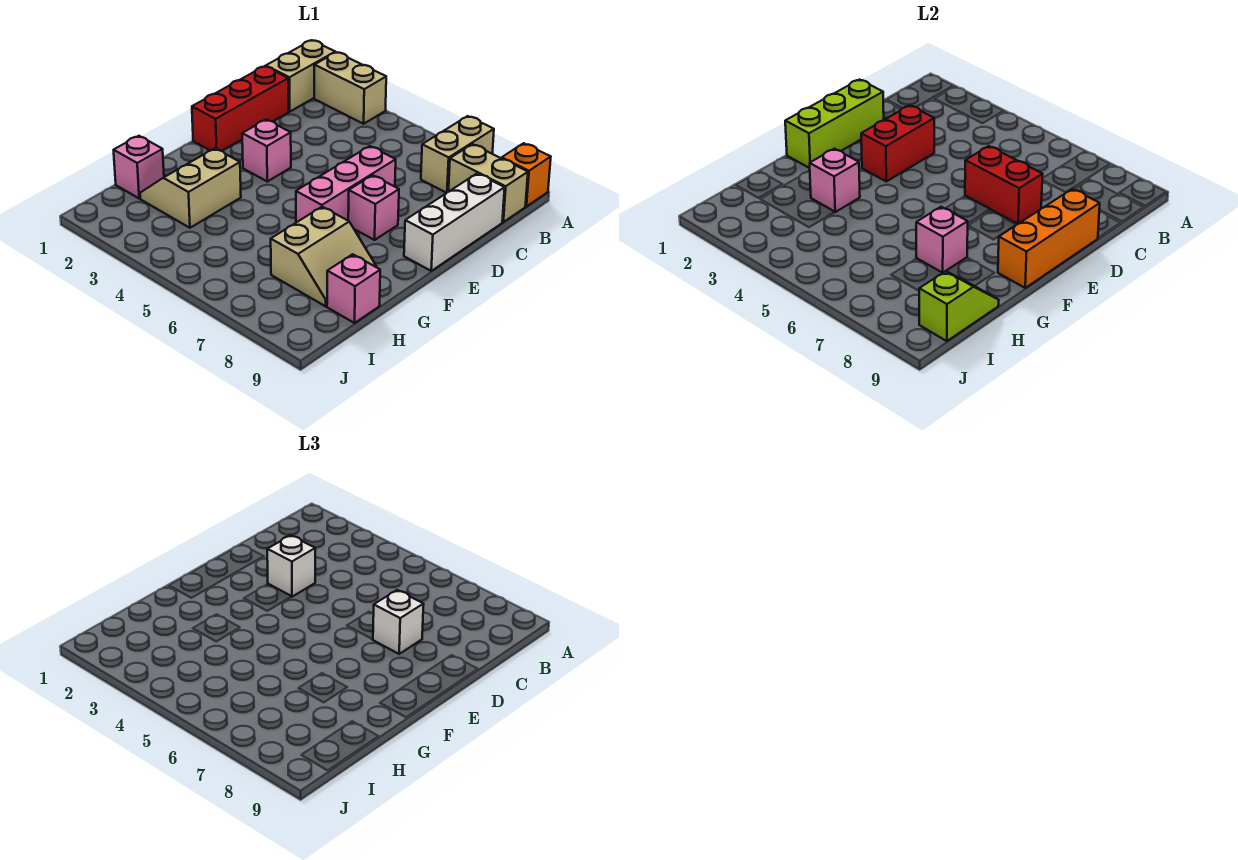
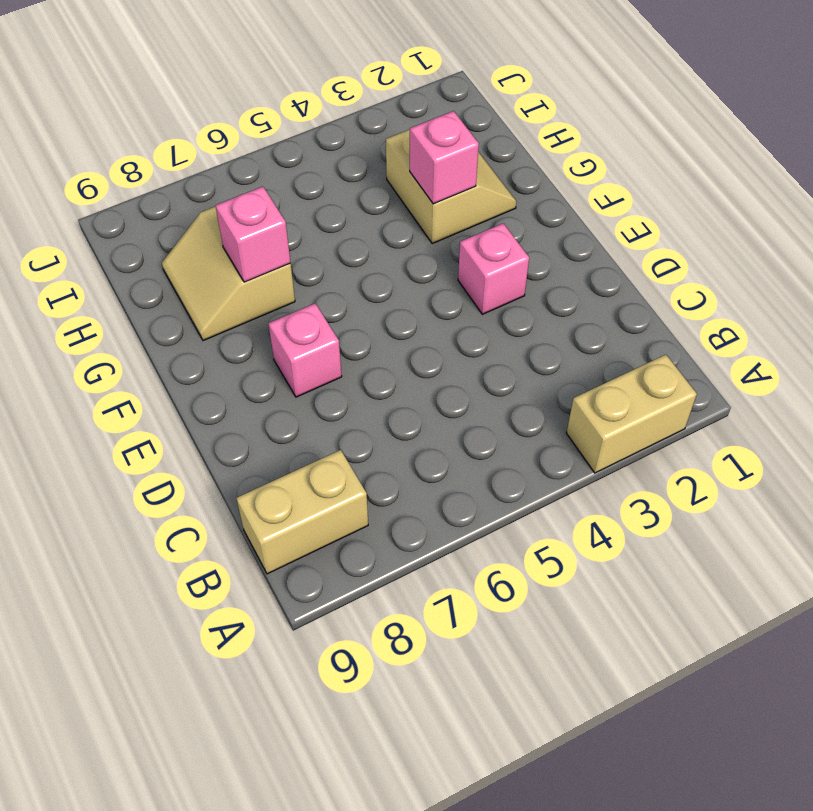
none -> tan brick A1:B1 level 1
none -> tan brick A7:B7 level 1
none -> orange brick A9 level 1

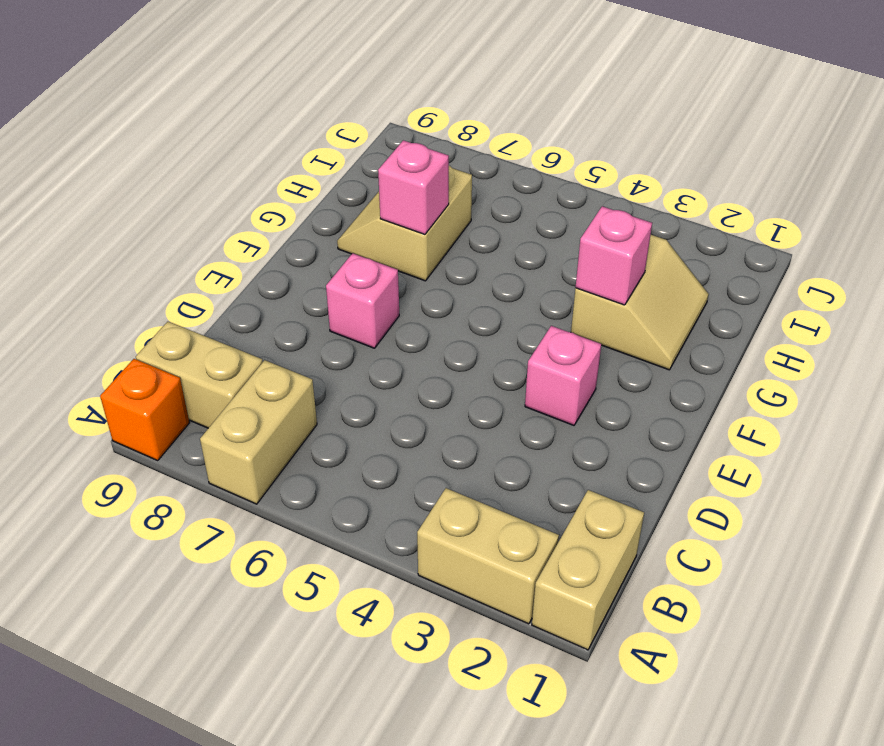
none -> red brick C1:E1 level 1
none -> white brick C9:E9 level 1
none -> pink brick D6:F6 level 1

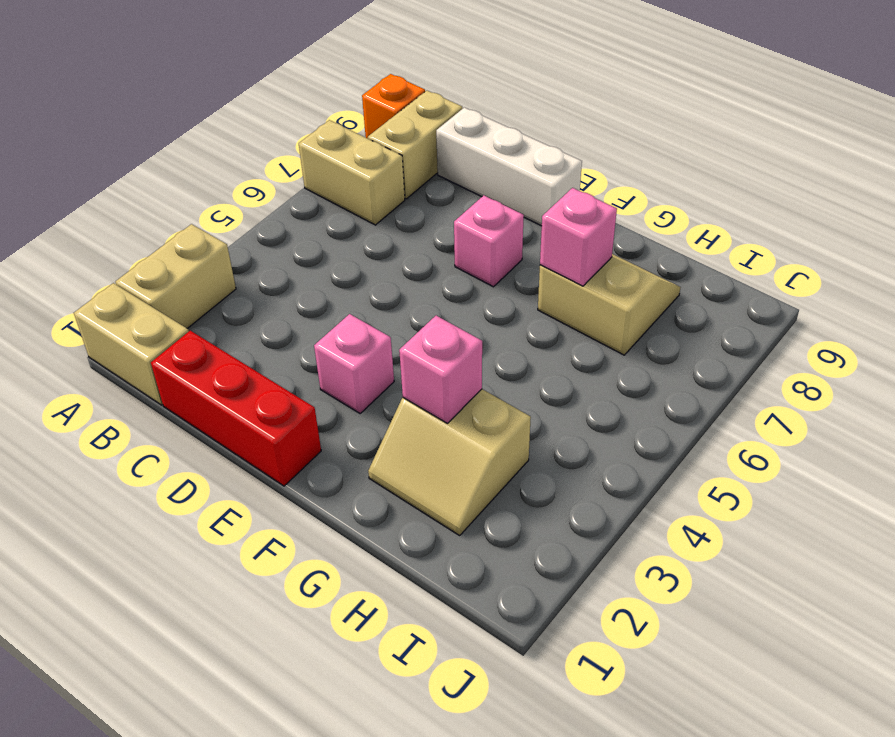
none -> pink brick D6:F6 level 1
none -> pink brick H1 level 1
none -> pink brick H9 level 1

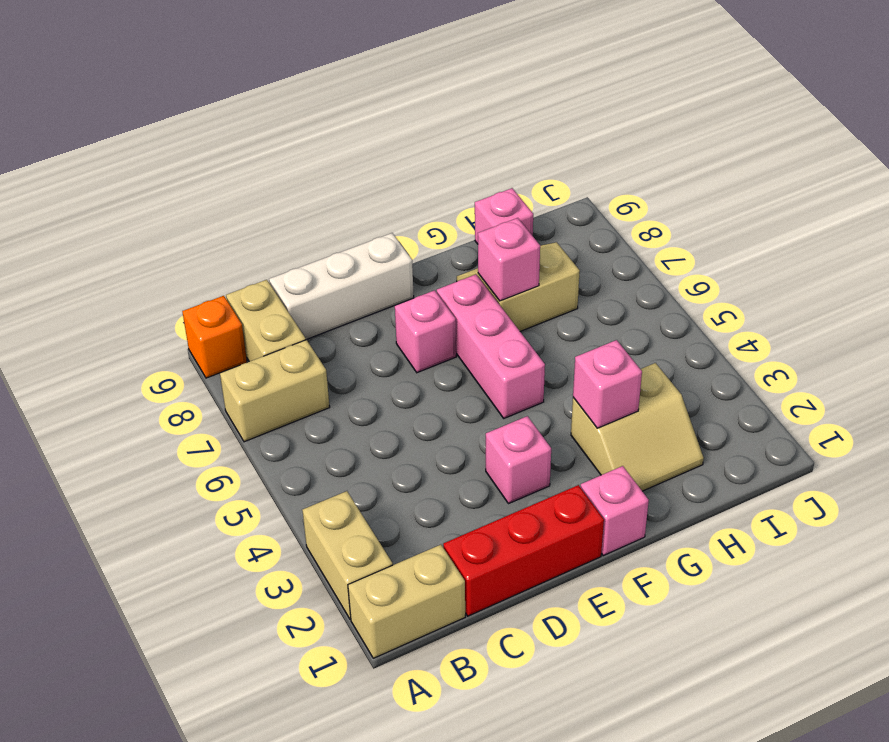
pink brick F1 level 1 -> pink brick H1 level 1
pink brick F5:F7 level 1 -> pink brick D6:F6 level 1
none -> lime brick D1:F1 level 2
none -> red brick D3:E3 level 2
none -> red brick D6:D7 level 2

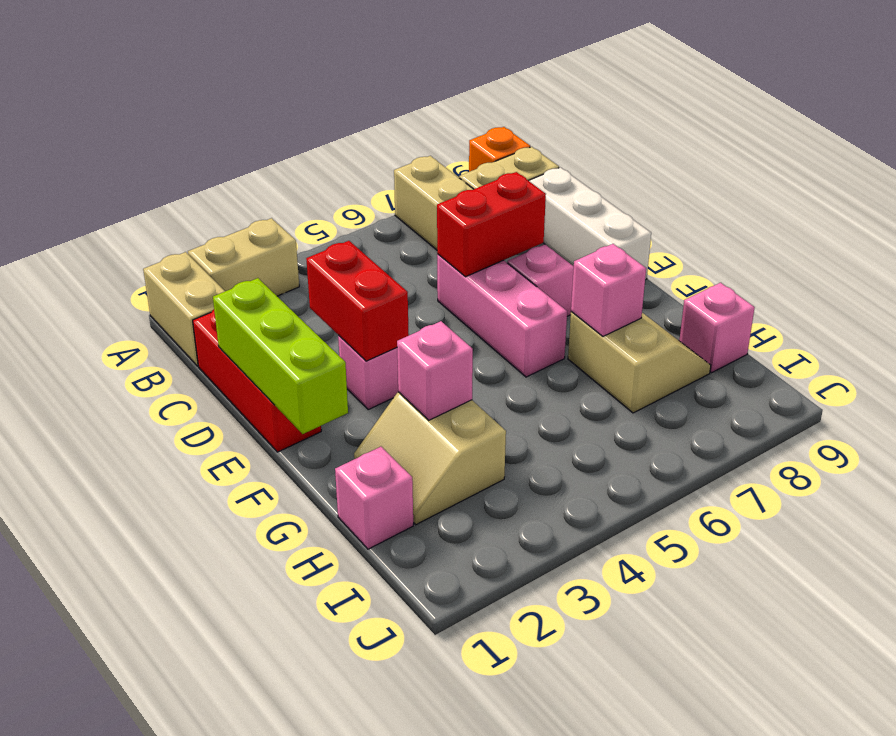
none -> orange brick D9:F9 level 2
none -> lime slope H9:I9 level 2 top I
none -> white brick D3 level 3

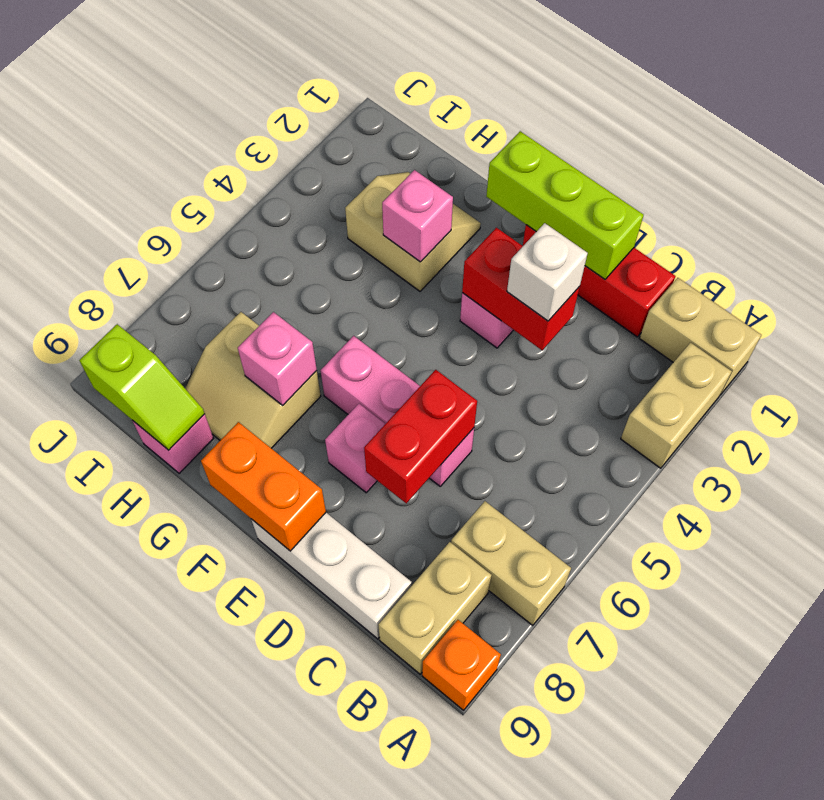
orange brick E9:F9 level 2 -> orange brick D9:F9 level 2
none -> pink brick H1 level 1
none -> white brick D7 level 3

